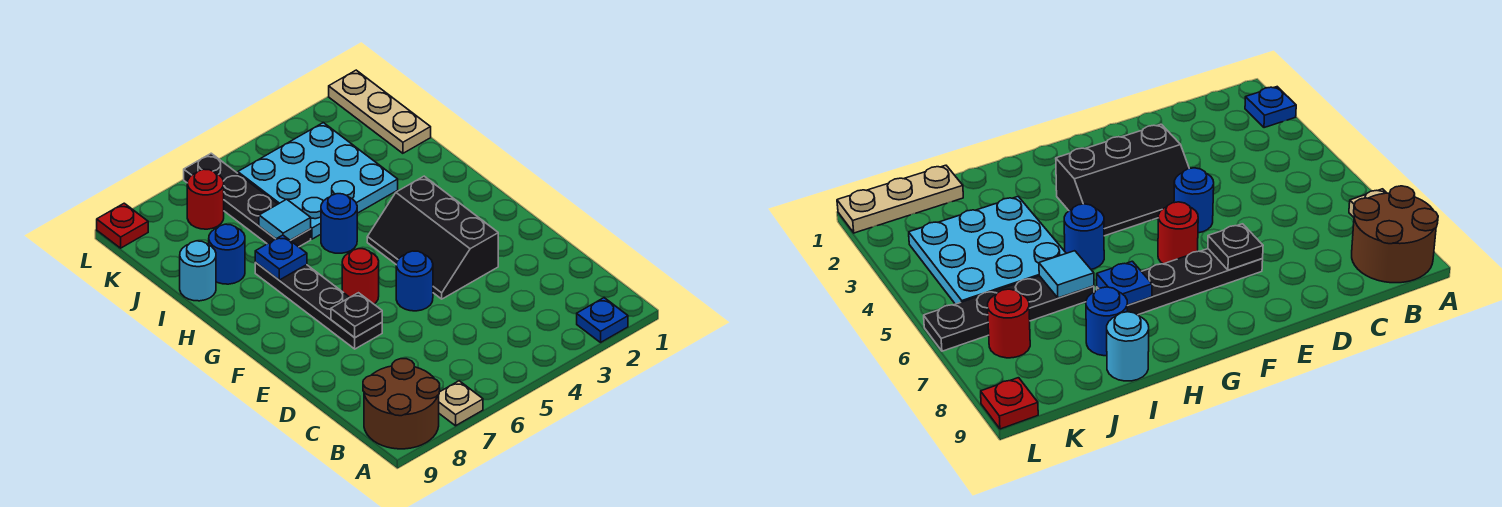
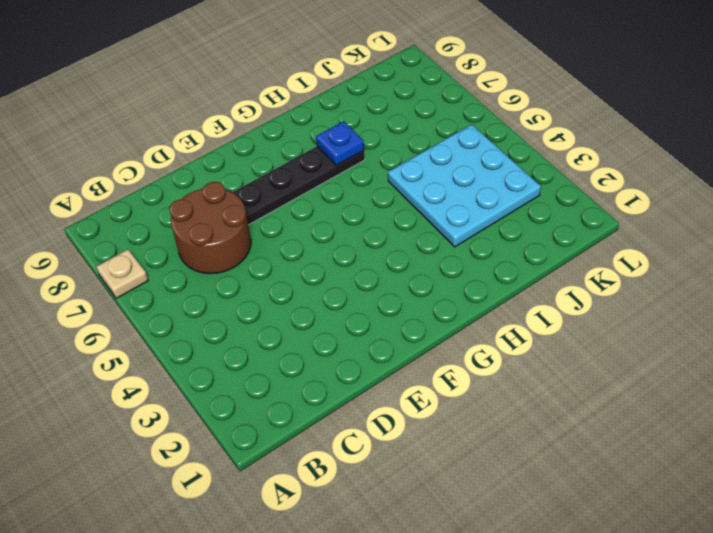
brown round brick C6:D7 level 1 -> brown round brick A8:B9 level 1
none -> blue plate A2 level 1
none -> black slope E3:G4 level 1 top 3
none -> blue round brick E5 level 1

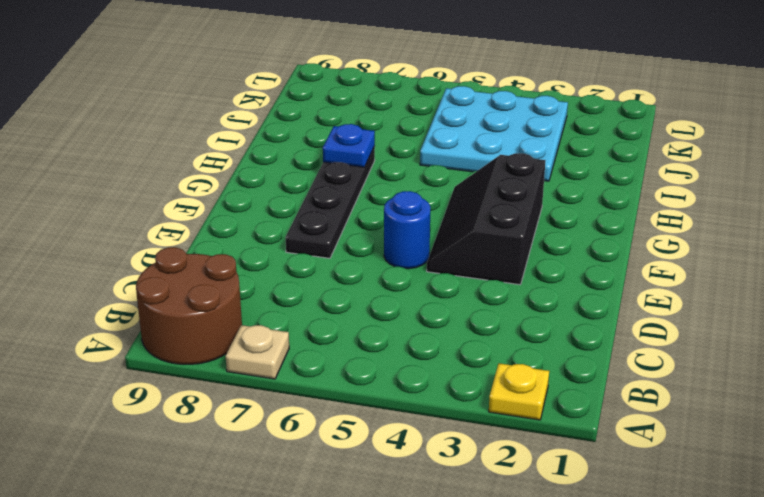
yellow plate A2 level 1 -> blue plate A2 level 1
none -> red round brick F6 level 1
none -> blue round brick H5 level 1
none -> black plate I6:L6 level 1

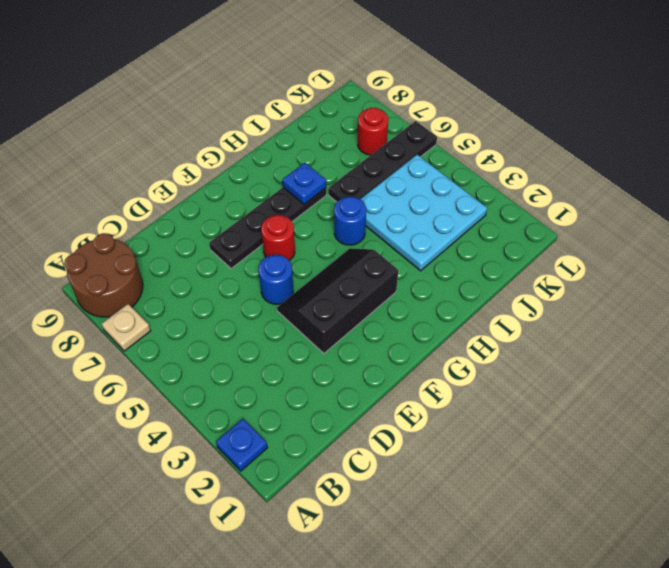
none -> blue round brick I8 level 1
none -> cyan round brick I9 level 1
none -> tan plate J1:L1 level 1

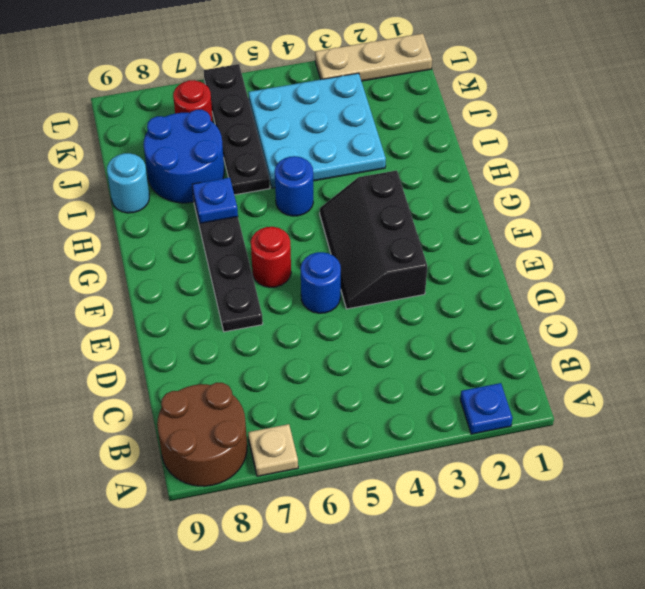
blue round brick I7:J8 level 1 -> blue round brick I8 level 1
tan plate L1:L3 level 1 -> tan plate J1:L1 level 1
none -> red plate L9 level 1
none -> black plate E7 level 2
none -> cyan tile I6 level 2

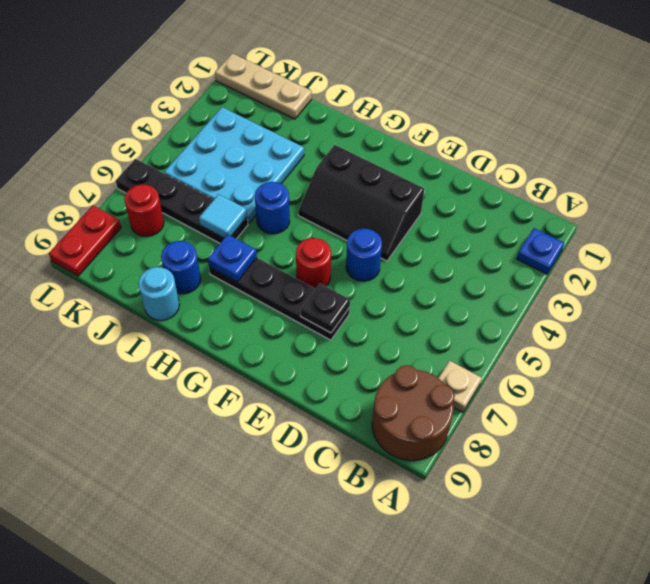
red plate L8:L9 level 1 -> red plate L9 level 1

